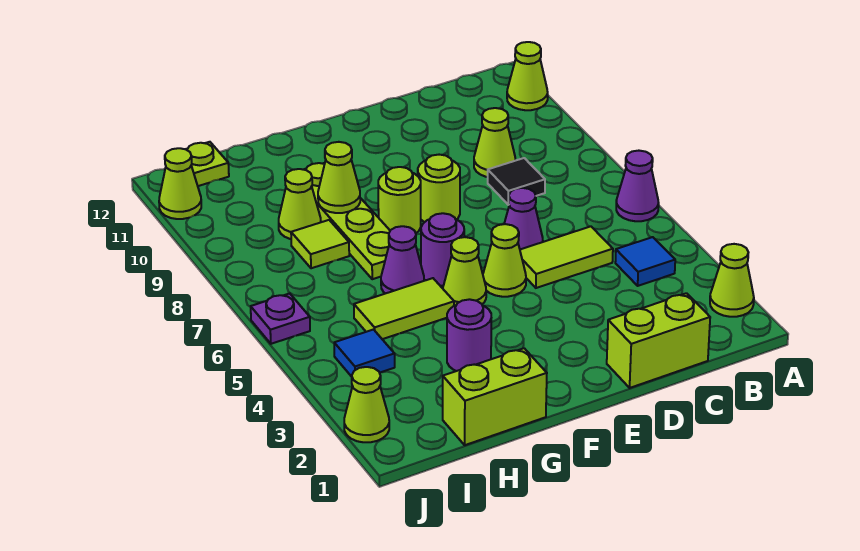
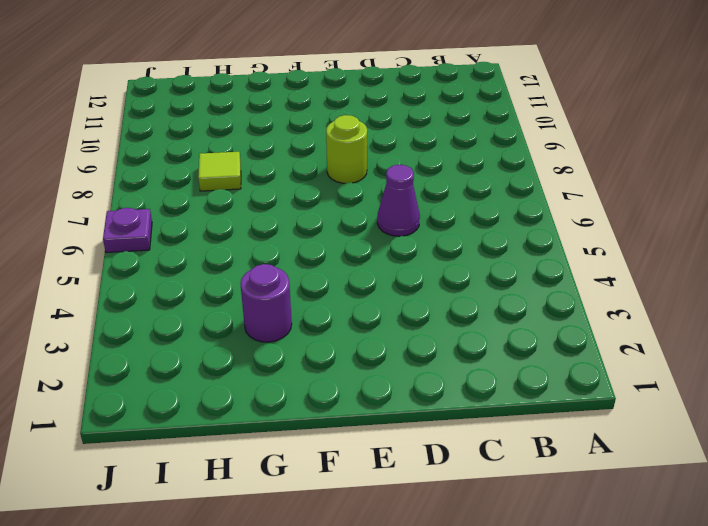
none -> lime cone A2 level 1
none -> purple cone A6 level 1
none -> lime cone A11 level 1

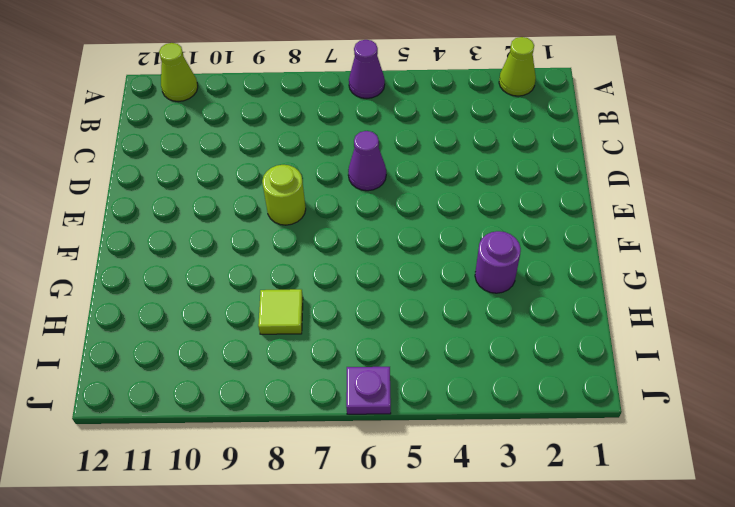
none -> blue tile B4 level 1
none -> lime brick C1:D1 level 1
none -> lime tile C5:D5 level 1

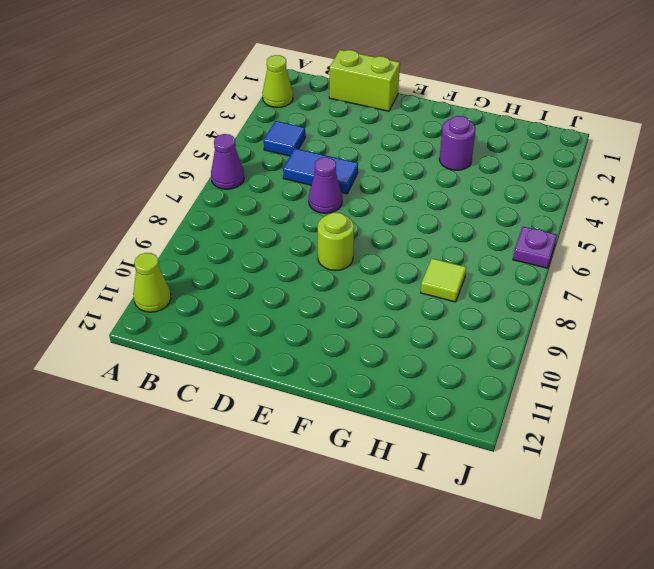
blue tile C5:D5 level 1 -> lime tile C5:D5 level 1
none -> black tile C8 level 1
none -> lime cone C9 level 1
none -> lime cone E5 level 1

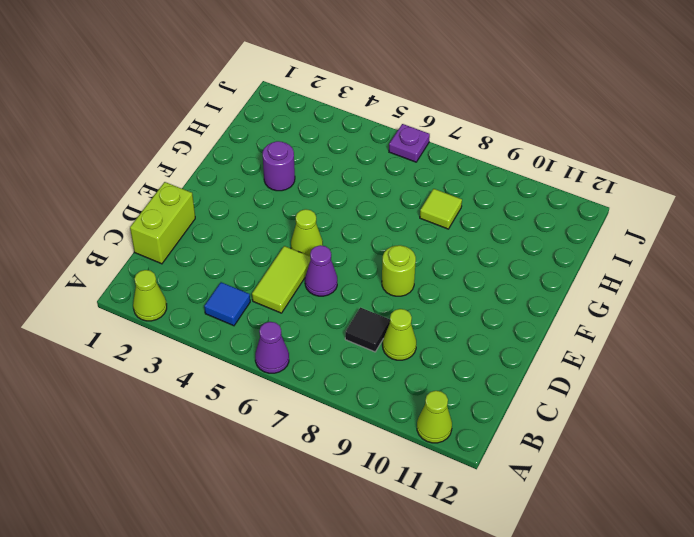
none -> lime cone F5 level 1
none -> purple round brick F6 level 1
none -> lime round brick F8 level 1

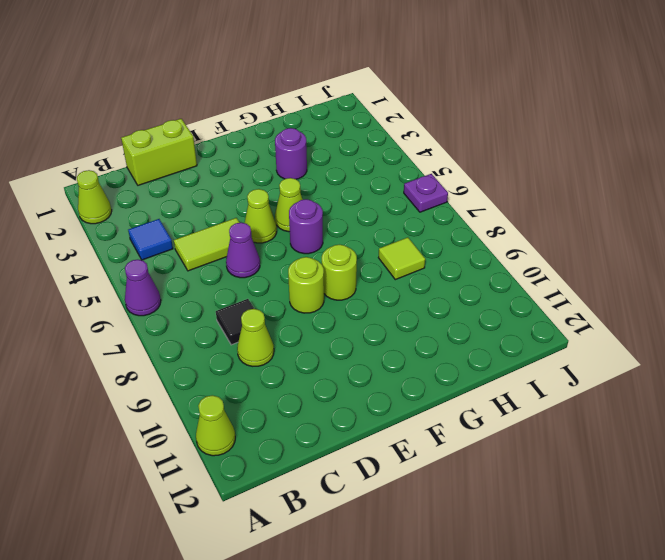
none -> lime brick G1:H1 level 1
none -> lime tile G5:H5 level 1
none -> purple cone G6 level 1

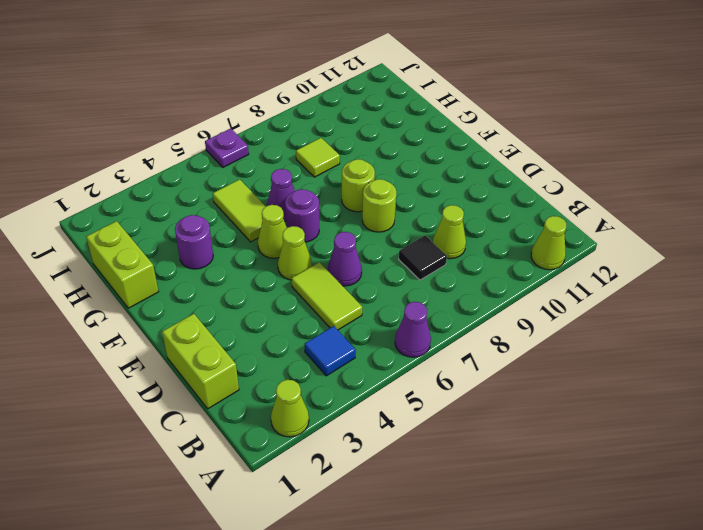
none -> lime plate G7:G10 level 1
none -> lime cone H9 level 1
none -> blue tile I4 level 1

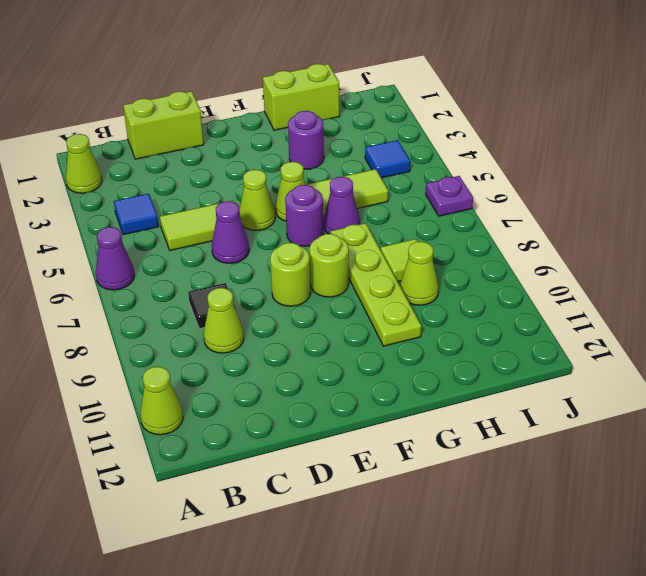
none -> lime plate I12 level 1
none -> lime cone J2 level 1
none -> lime cone J11 level 1

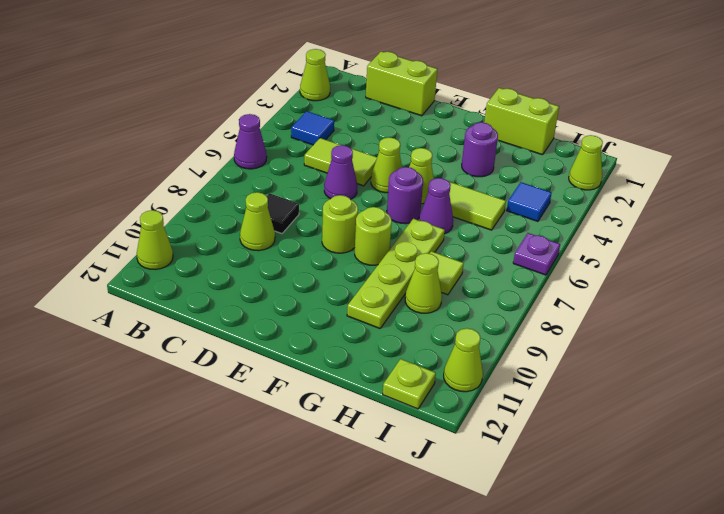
none -> lime cone G9 level 2

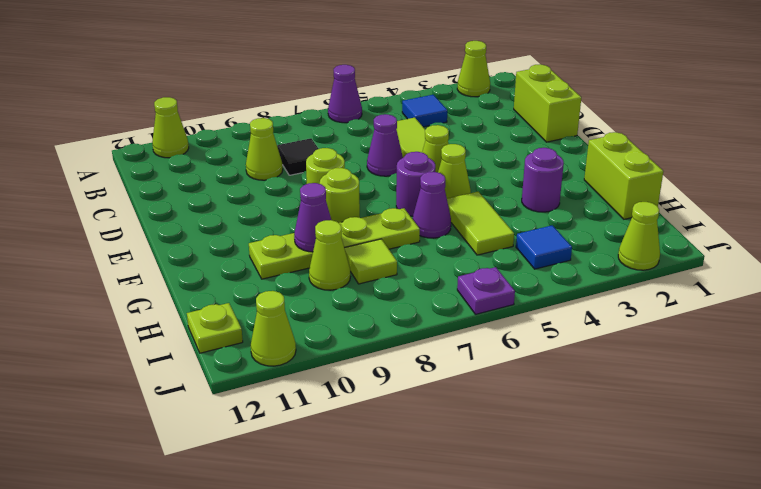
purple cone G9 level 2 -> lime cone G9 level 2

